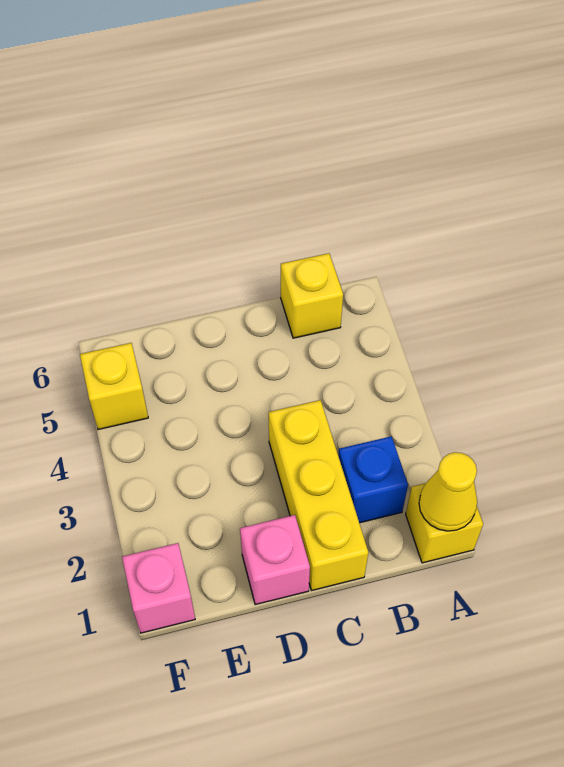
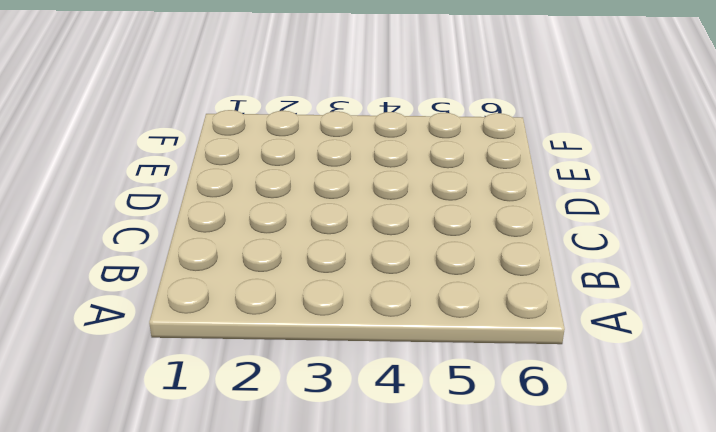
none -> yellow brick A1 level 1
none -> blue brick B2 level 1

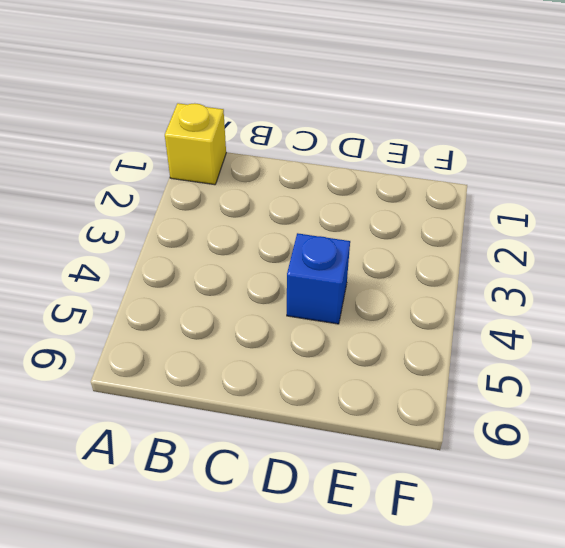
blue brick D4 level 1 -> blue brick B2 level 1
none -> yellow brick B6 level 1
none -> yellow brick C1:C3 level 1

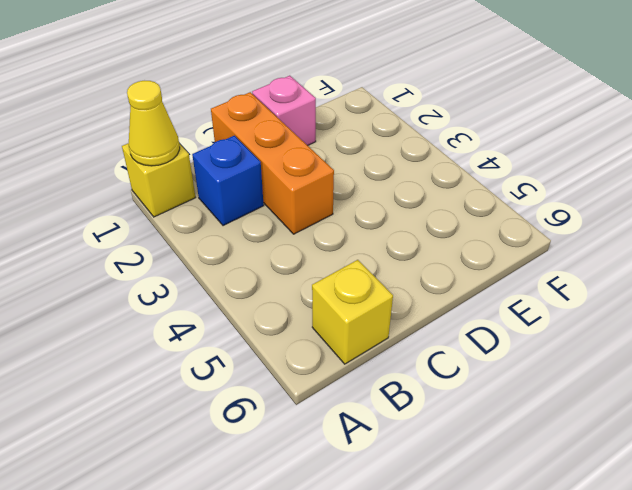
orange brick C1:C3 level 1 -> yellow brick C1:C3 level 1
none -> pink brick F1 level 1
none -> yellow brick F5 level 1

